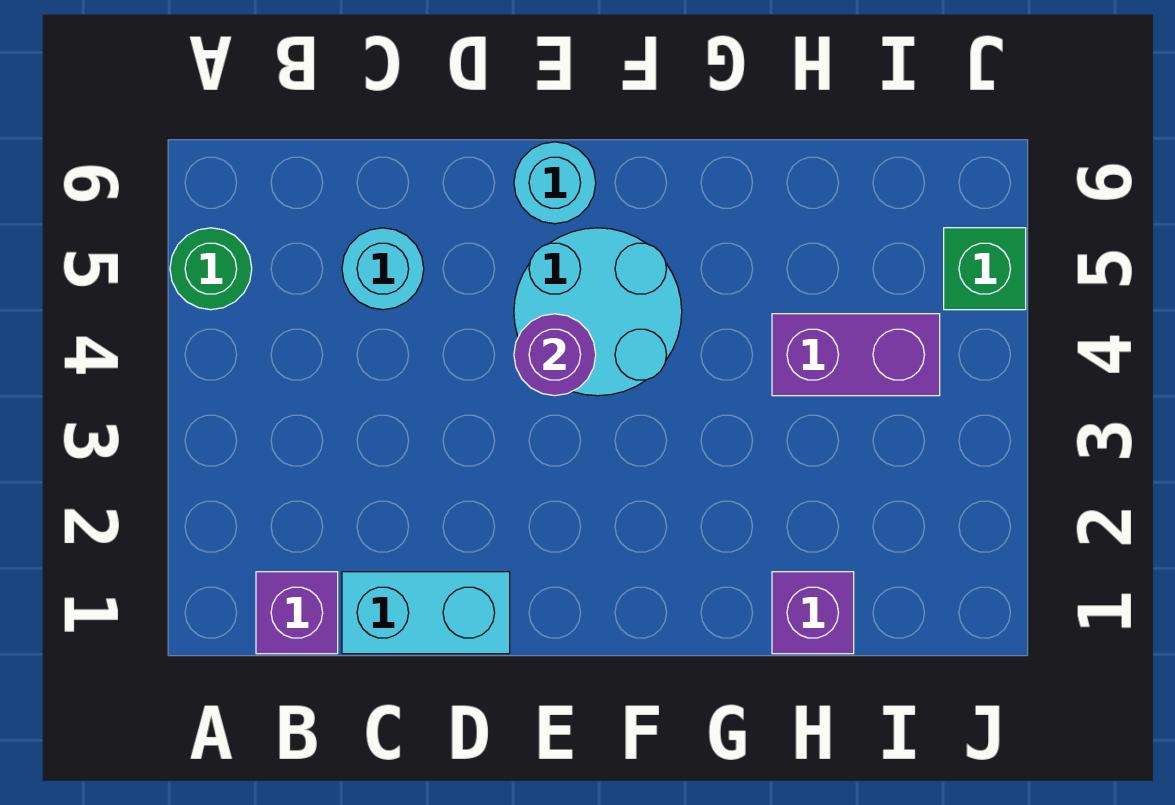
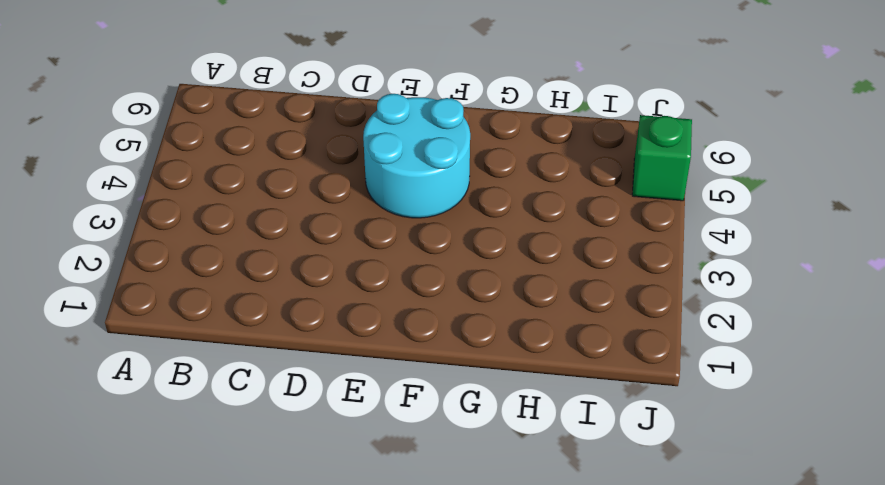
none -> green round brick A5 level 1
none -> purple brick B1 level 1

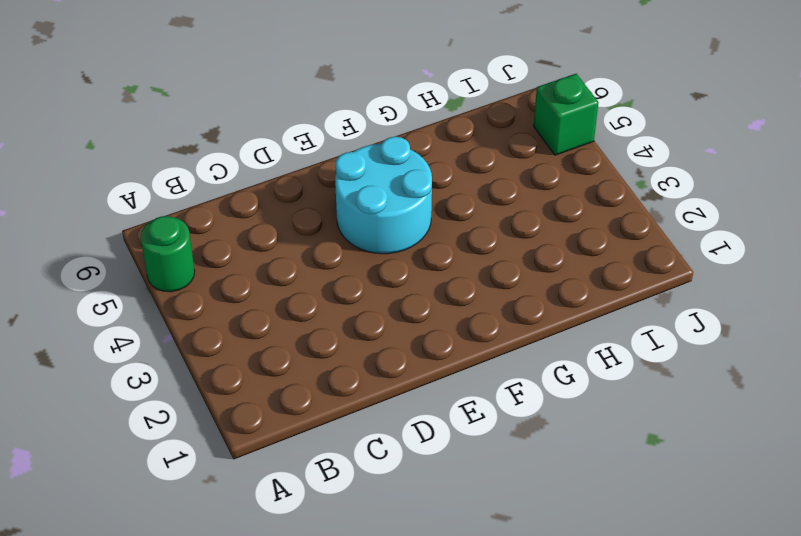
none -> purple brick B1 level 1
none -> cyan brick C1:D1 level 1

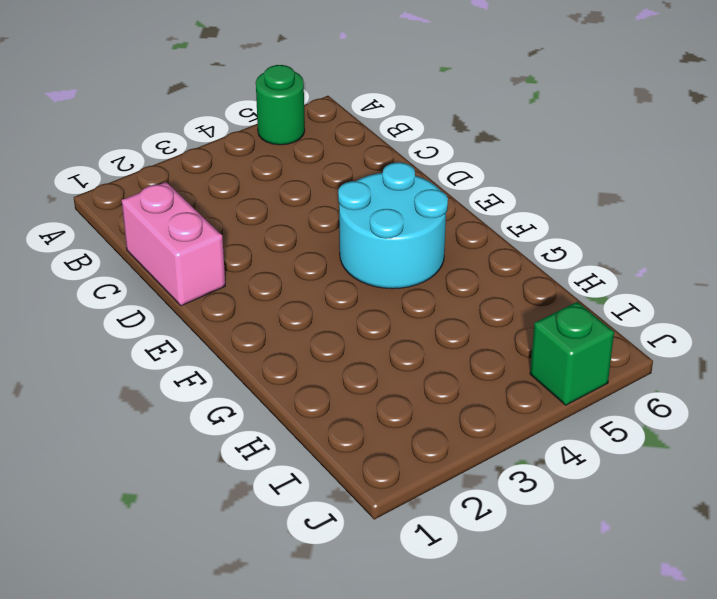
pink brick C1:D1 level 1 -> cyan brick C1:D1 level 1
none -> purple brick B1 level 1
none -> cyan round brick C5 level 1

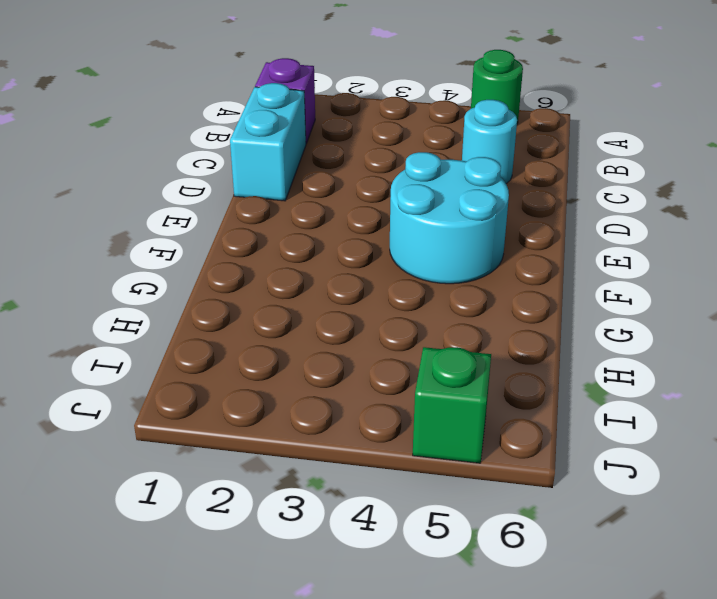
none -> cyan round brick E6 level 1
none -> purple brick H1 level 1

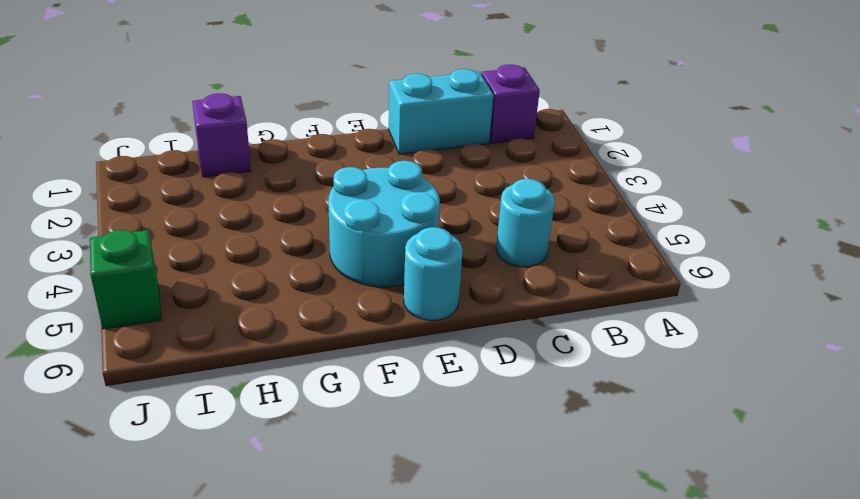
none -> green round brick A5 level 1
none -> purple brick H4:I4 level 1

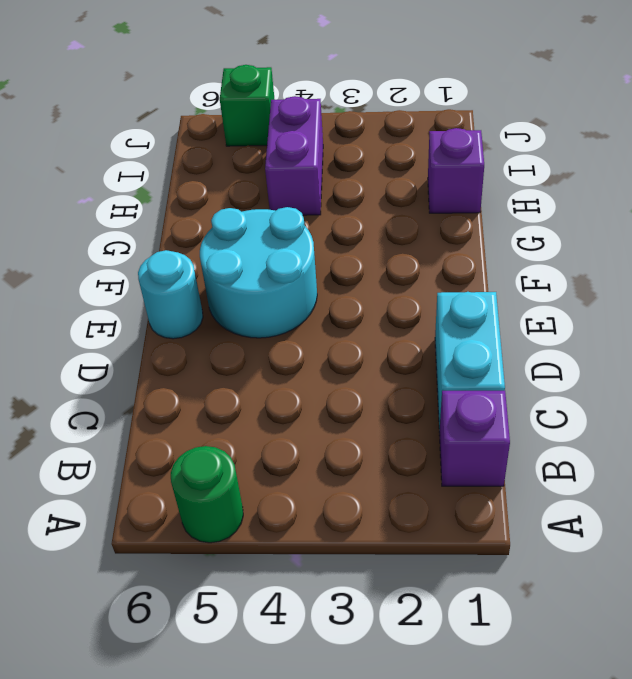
none -> cyan round brick C5 level 1
none -> purple round brick E4 level 2

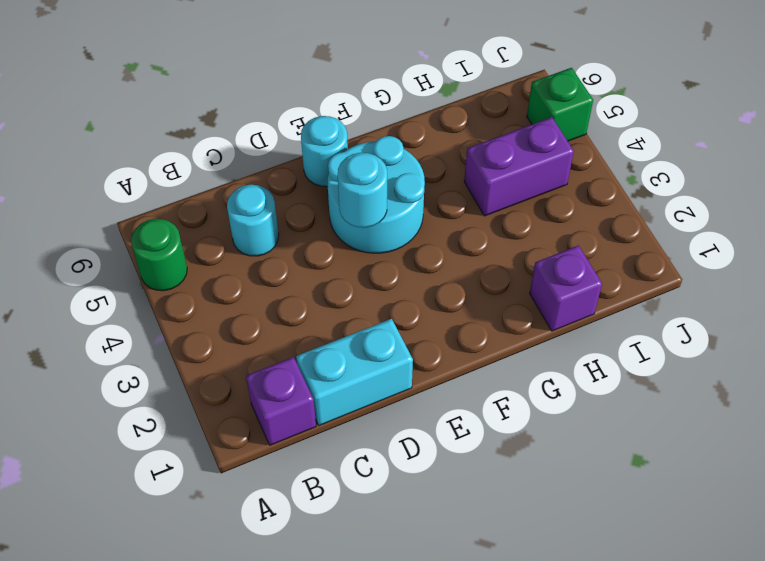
cyan round brick E4 level 2 -> purple round brick E4 level 2

